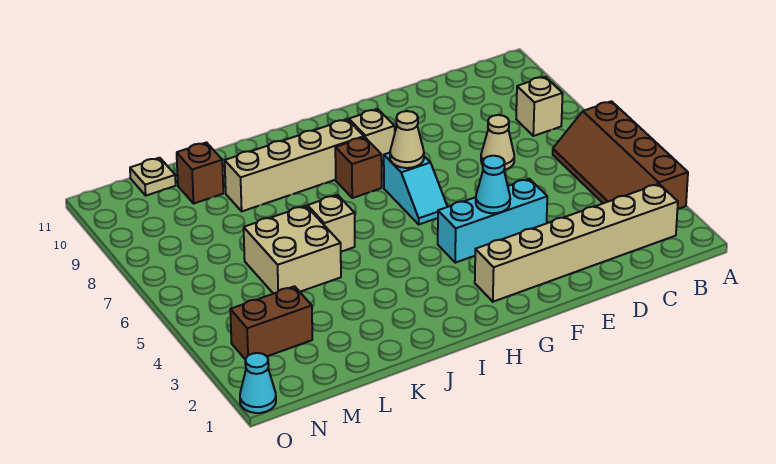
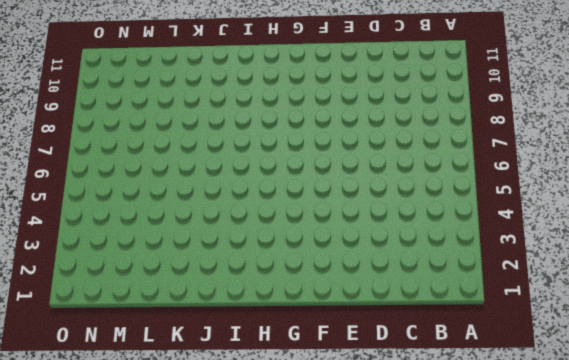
none -> brown slope A3:B6 level 1 top A
none -> tan brick B2:G2 level 1
none -> tan brick B8 level 1

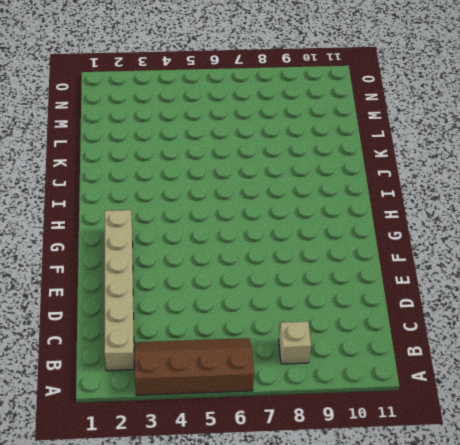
none -> tan cone D7 level 1
none -> cyan brick E4:G4 level 1
none -> cyan slope G6:G7 level 1 top 7

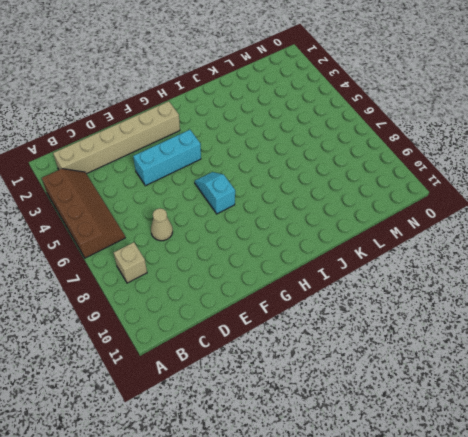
none -> tan brick G9 level 1
none -> brown brick H8 level 1
none -> tan brick H9:K9 level 1

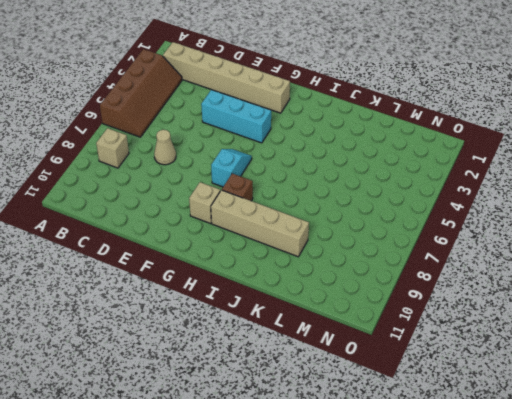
none -> tan brick J6 level 1
none -> tan brick K5:L6 level 1
none -> brown brick L10 level 1

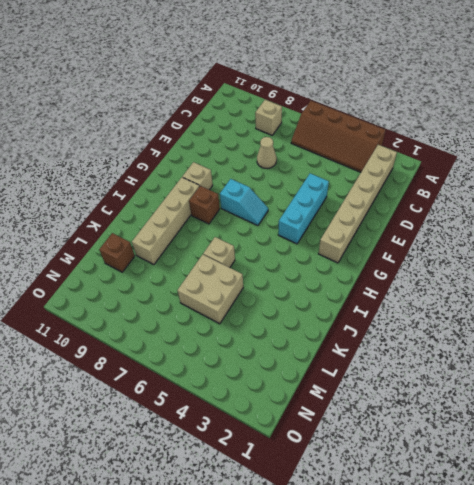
none -> brown brick M3:N3 level 1
none -> tan plate M11 level 1
none -> cyan cone O1 level 1

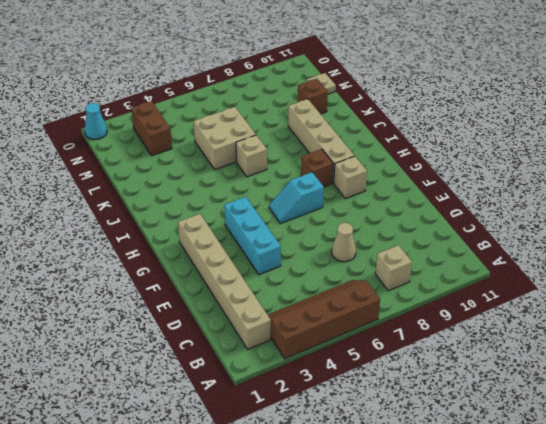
none -> cyan cone F4 level 2
none -> tan cone G7 level 2

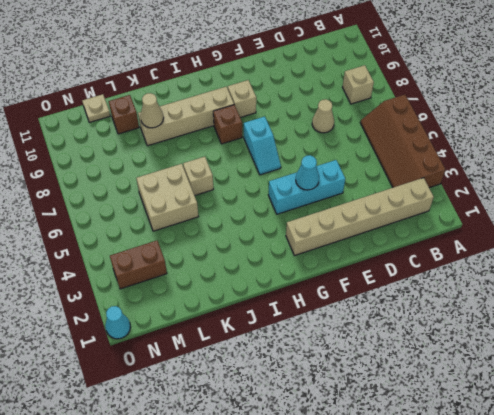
tan cone K9 level 2 -> tan cone G7 level 2

